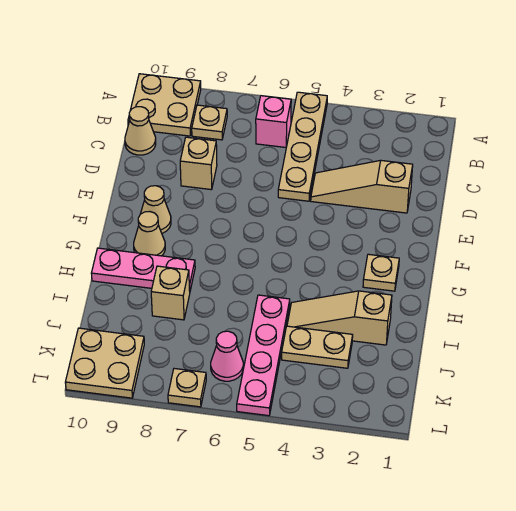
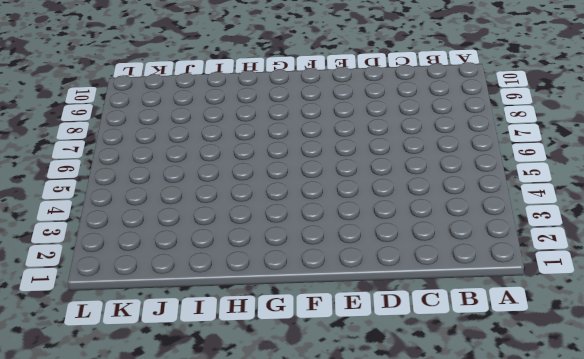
none -> tan plate A5:D5 level 1
none -> tan plate A9:B10 level 1
none -> pink brick B6 level 1

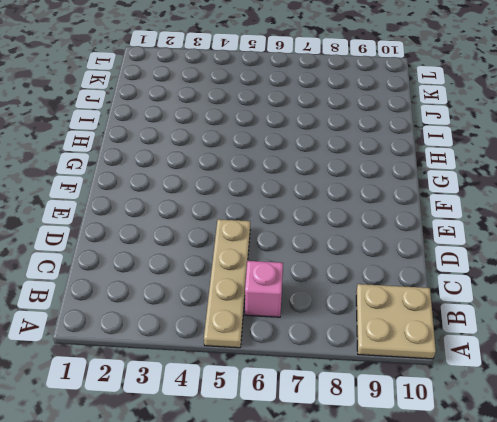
none -> tan plate B8 level 1
none -> tan cone C10 level 1
none -> tan slope D2:D4 level 1 top 2

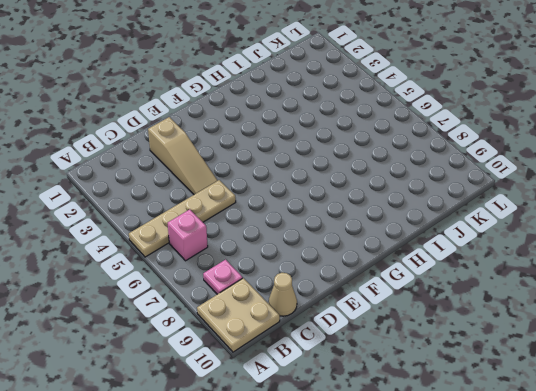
pink plate B8 level 1 -> tan plate B8 level 1
none -> tan brick D8 level 1
none -> tan cone F9 level 1
none -> tan plate G2 level 1

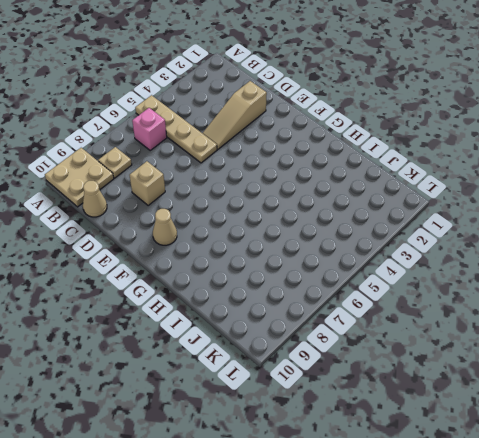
none -> tan plate G2 level 1
none -> tan cone G9 level 1
none -> pink plate H8:H10 level 1

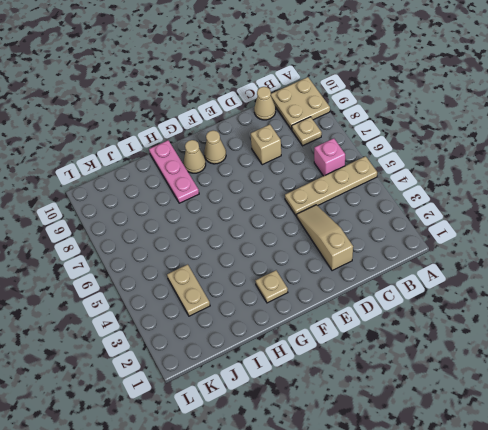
none -> tan slope I2:I4 level 1 top 2
none -> pink plate I5:L5 level 1
none -> tan brick I8 level 1

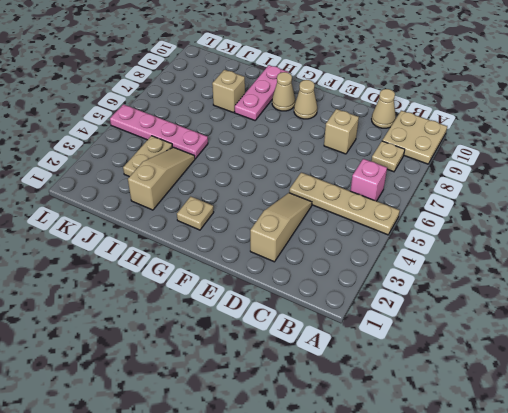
none -> pink cone K6 level 1
none -> tan plate K9:L10 level 1
none -> tan plate L7 level 1

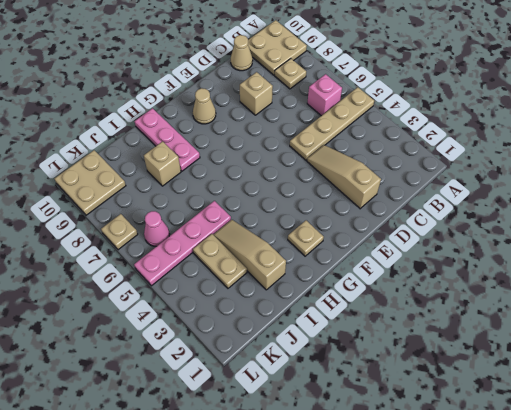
none -> tan cone G9 level 1

